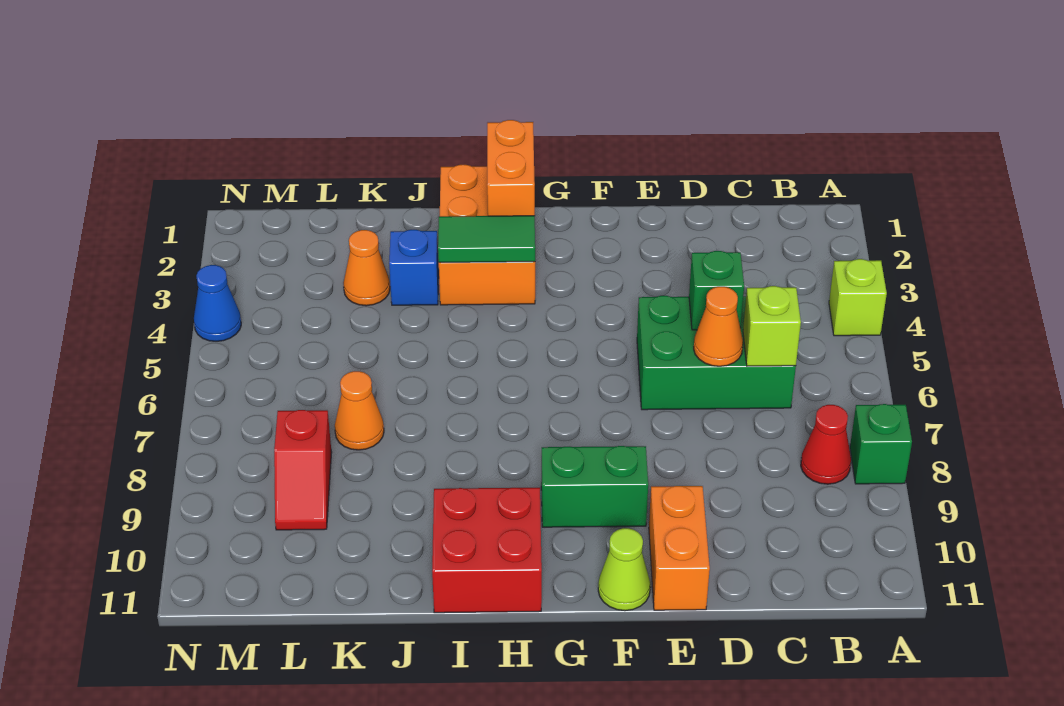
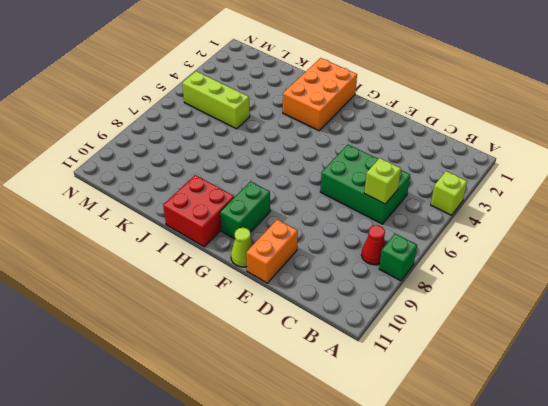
green brick G9:G10 level 1 -> green brick F9:G9 level 1
lime brick K5:M5 level 1 -> none
none -> blue brick J3 level 1
none -> orange cone K3 level 1
none -> orange cone K7 level 1

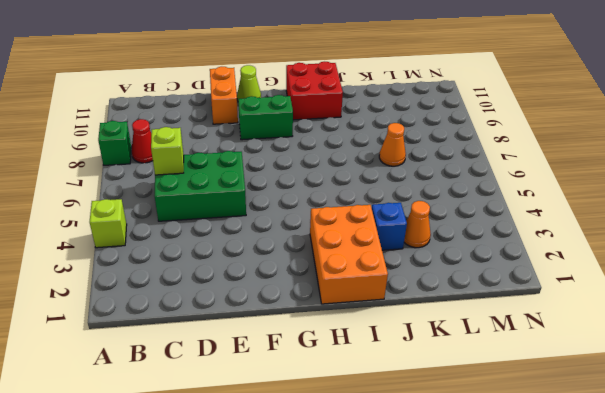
none -> red slope L8:L9 level 1 top 8
none -> blue cone N4 level 1
none -> green brick D5 level 2

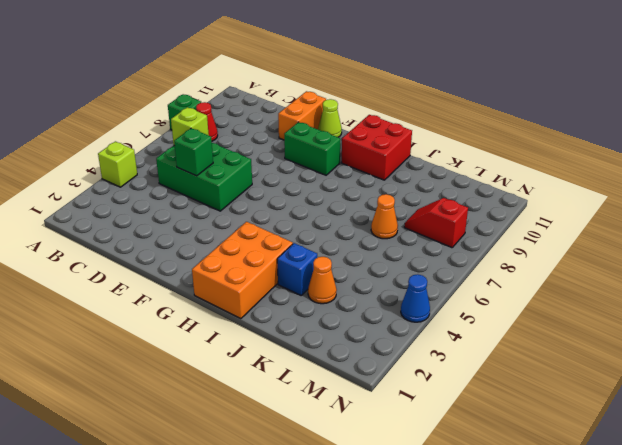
red slope L8:M8 level 1 top M -> red slope L8:L9 level 1 top 8
none -> orange cone D6 level 2
none -> orange brick H1:H2 level 2
none -> green tile H3:I3 level 2

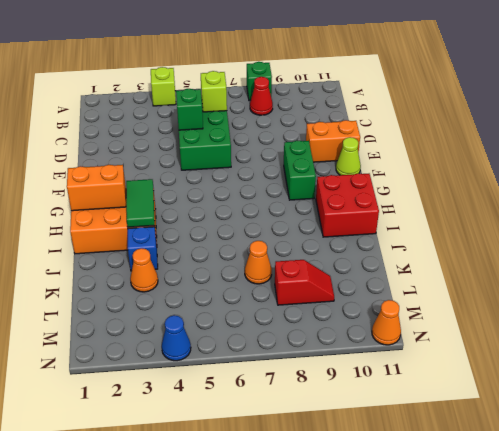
orange cone N11 level 1 -> orange cone D6 level 2

